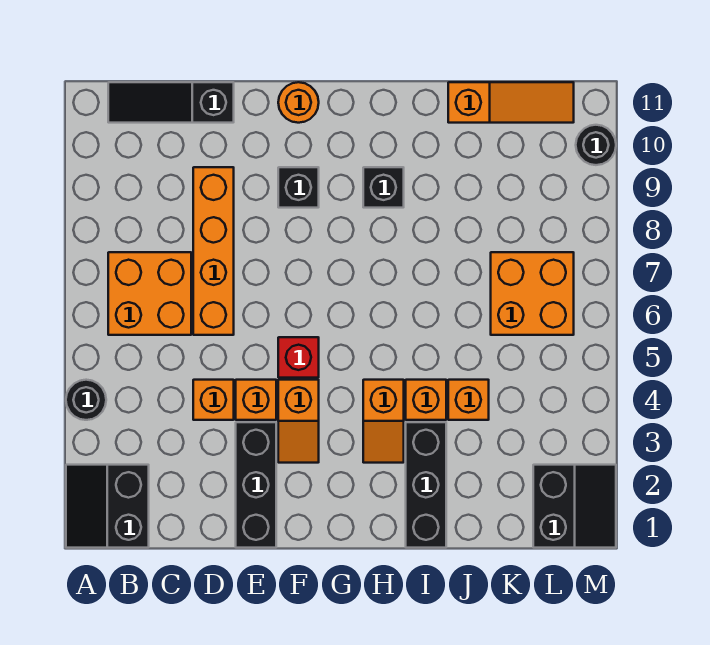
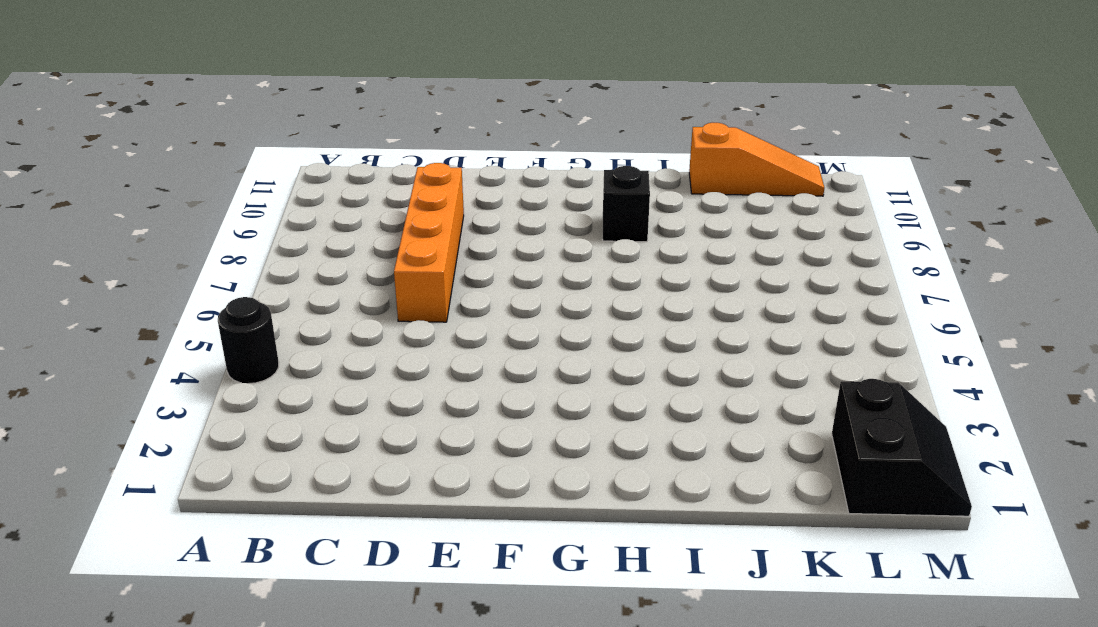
none -> black slope A1:B2 level 1 top B
none -> orange brick B6:C7 level 1
none -> black slope B11:D11 level 1 top D

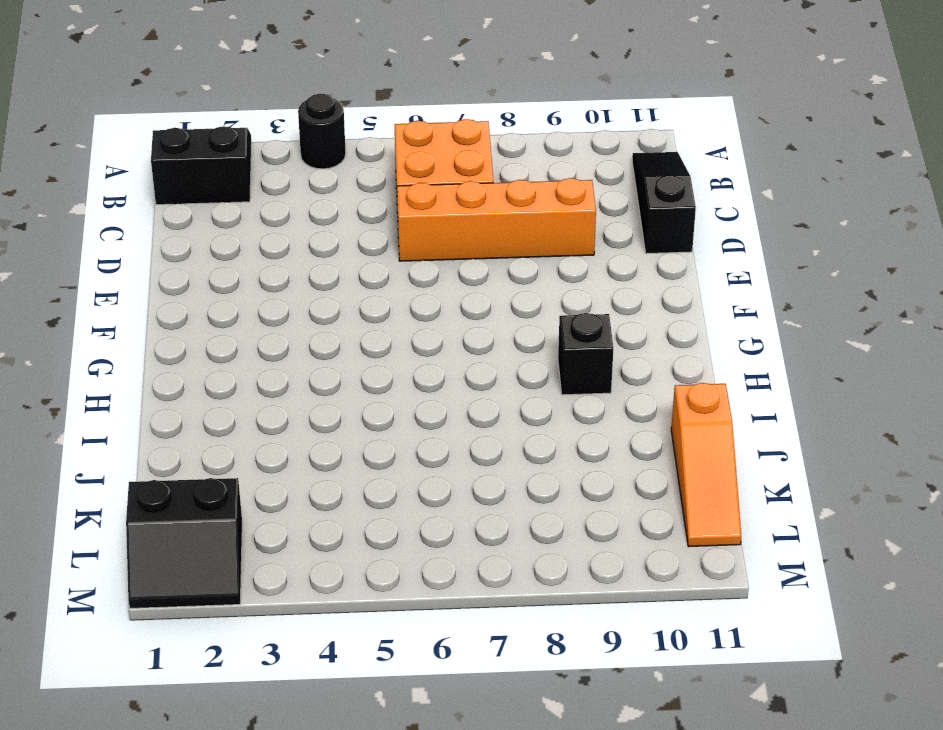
none -> orange brick D4 level 1
none -> black brick E1:E3 level 1
none -> orange brick E4 level 1

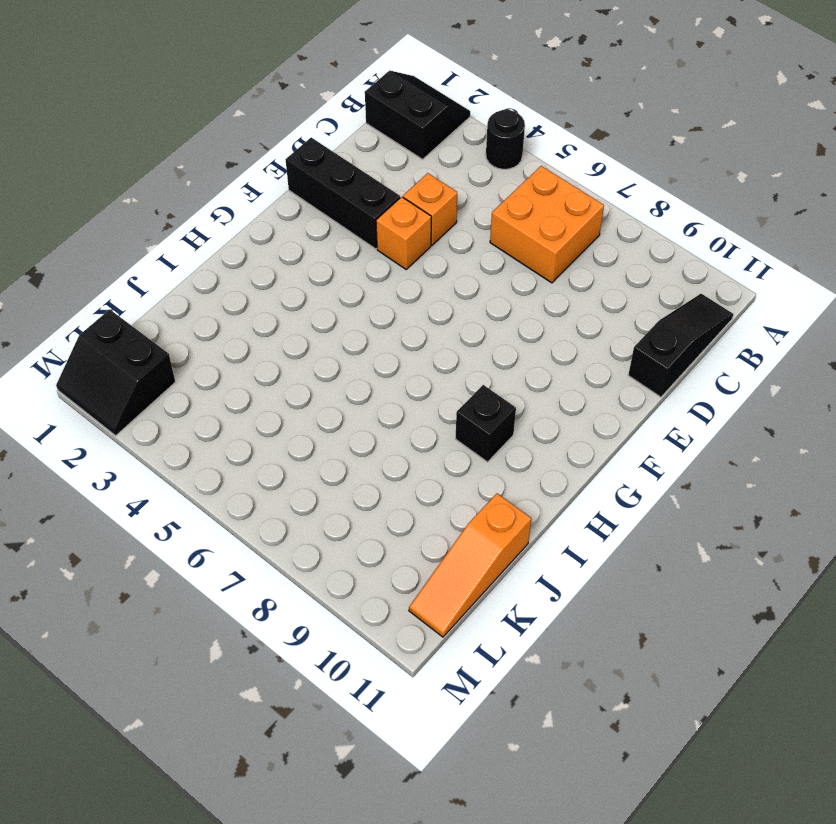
none -> orange brick D6:D9 level 1
none -> orange slope F3:F4 level 1 top 4
none -> red brick F5 level 1

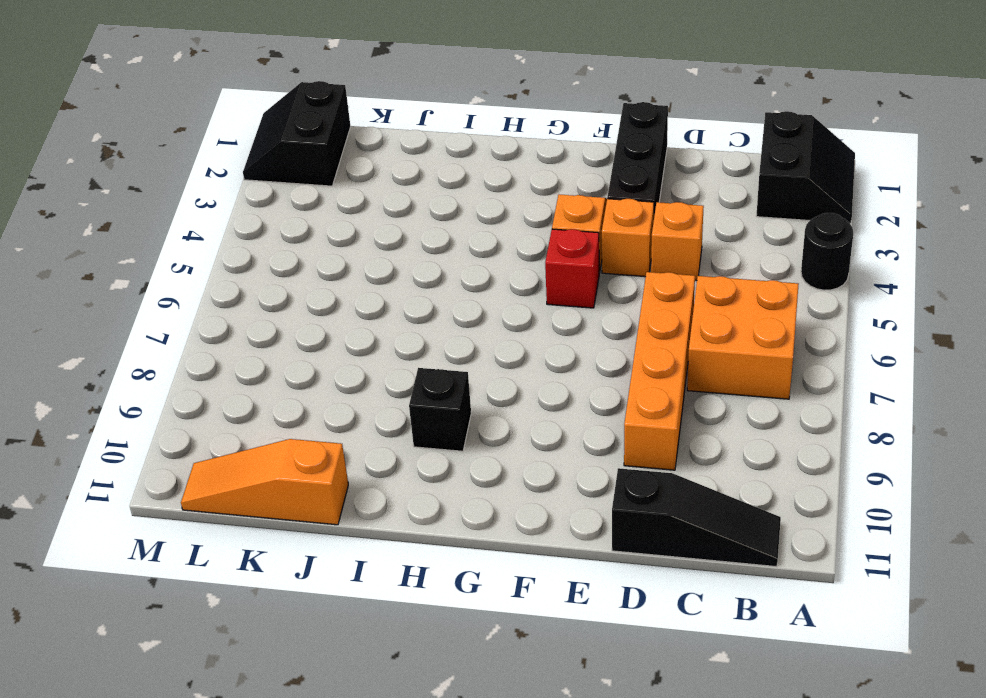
none -> black brick F9 level 1
none -> orange round brick F11 level 1
none -> orange slope H3:H4 level 1 top 4

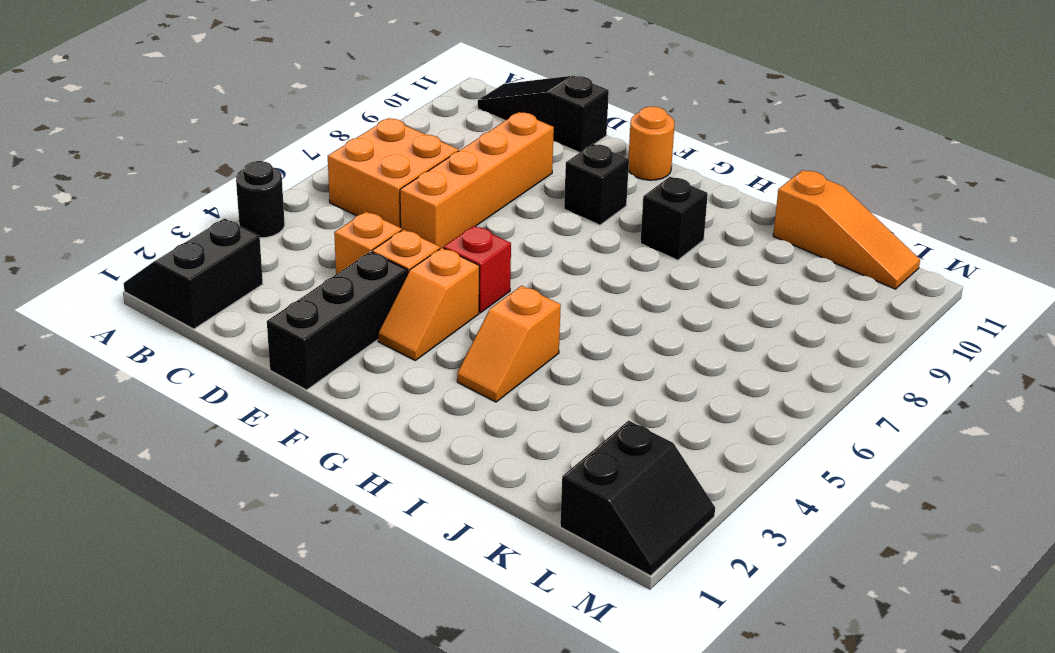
none -> black brick I1:I3 level 1
none -> orange brick I4 level 1
none -> orange brick J4 level 1

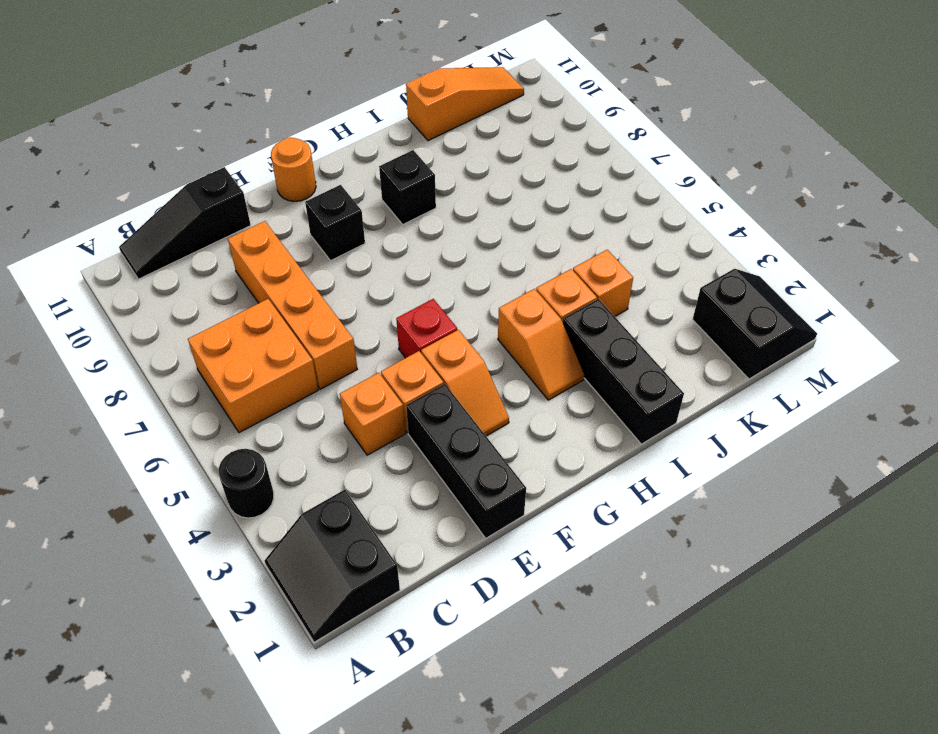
none -> orange brick K6:L7 level 1
none -> black round brick M10 level 1

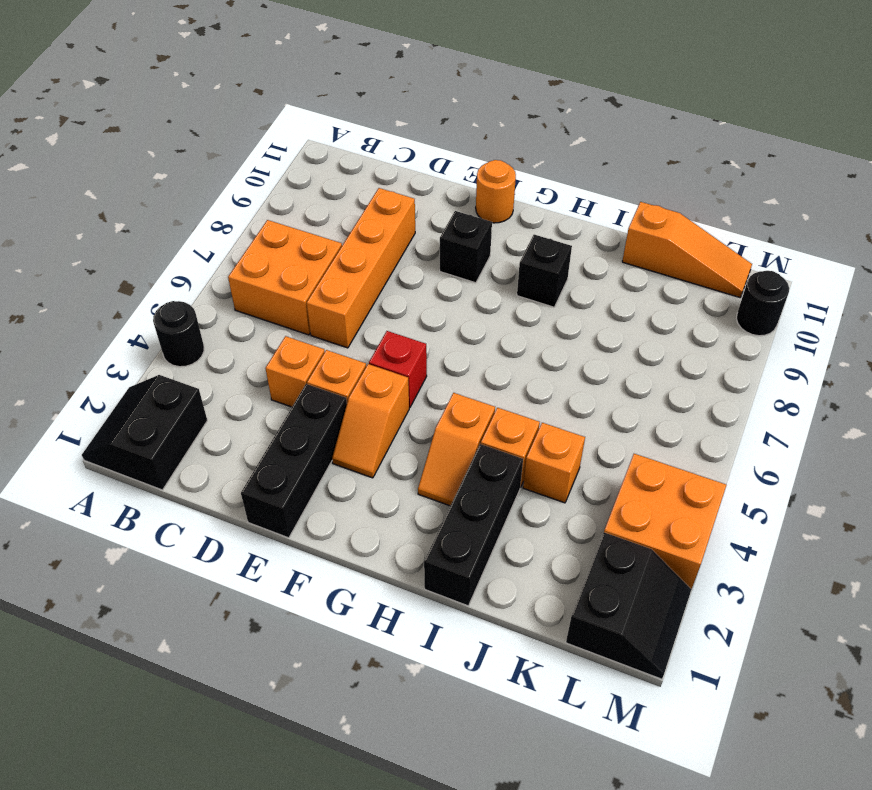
orange brick L3:M4 level 1 -> orange brick K6:L7 level 1
none -> black slope B11:D11 level 1 top D

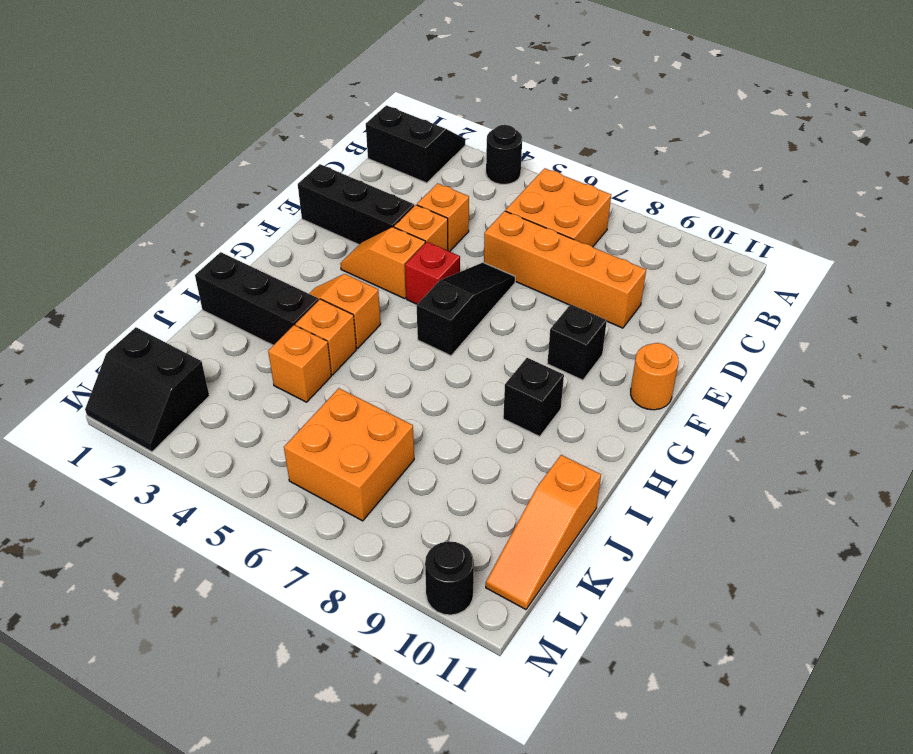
black slope E6:G6 level 1 top G -> black slope B11:D11 level 1 top D

